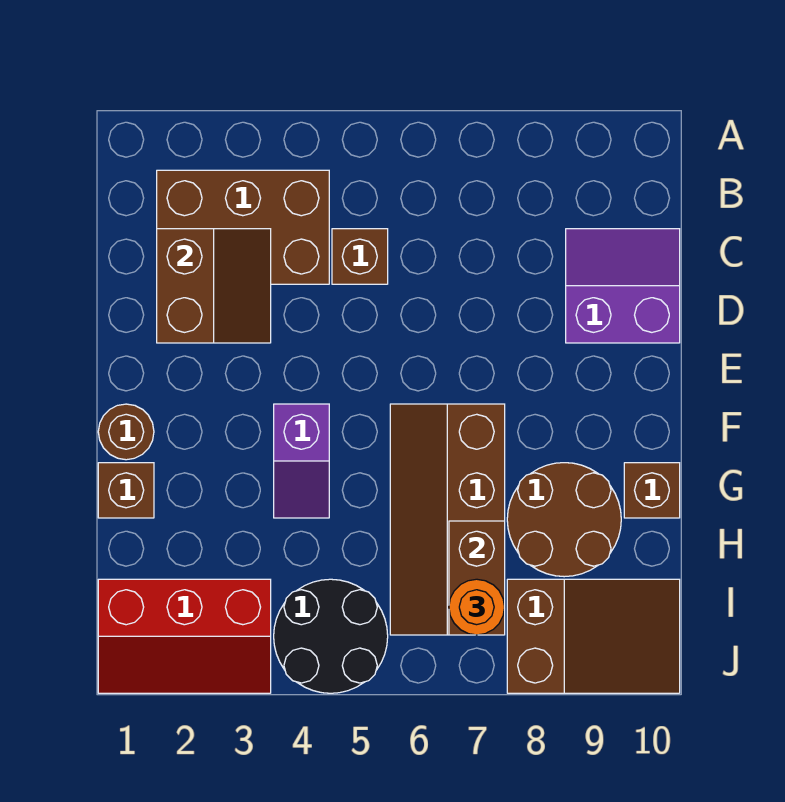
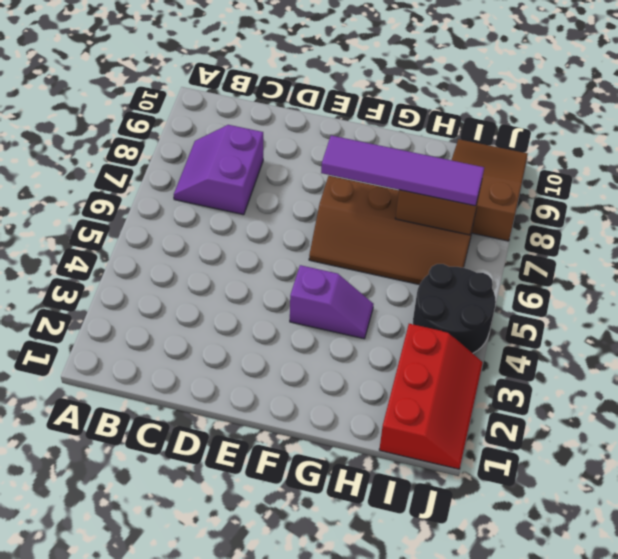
purple slope B7:C8 level 1 top C -> purple slope C9:D10 level 1 top D
purple tile F7:I7 level 3 -> orange round brick I7 level 3
none -> brown brick B2:C4 level 1
none -> brown brick C5 level 1
none -> brown round brick F1 level 1

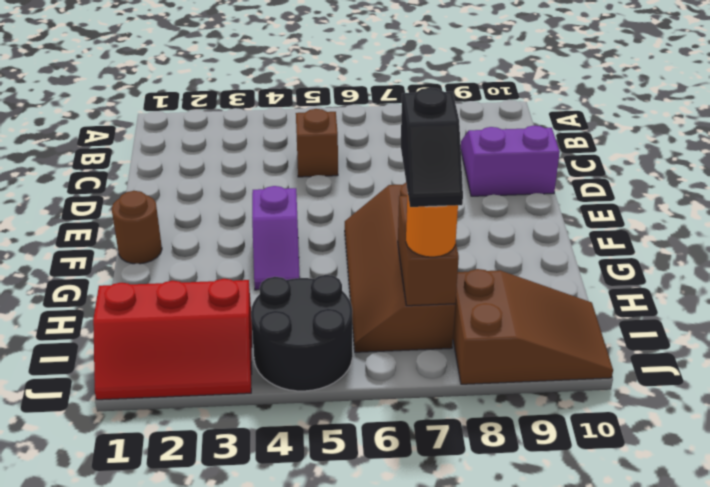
black slope H7:I7 level 4 top H -> none
none -> brown brick B2:C4 level 1
none -> brown brick G1 level 1
none -> brown round brick G8:H9 level 1

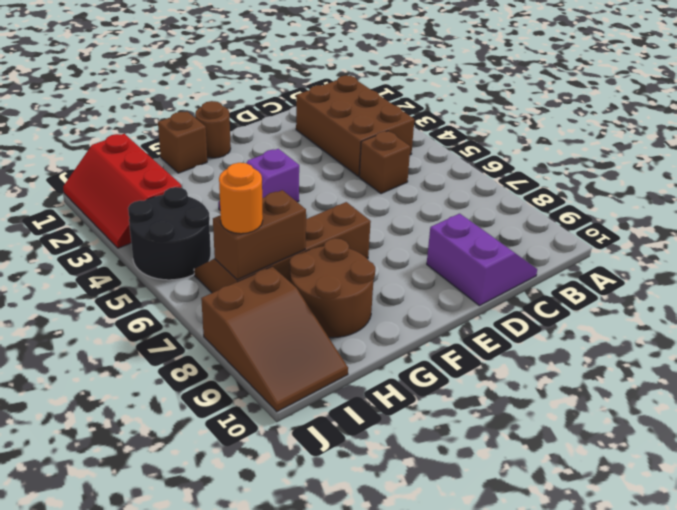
none -> brown brick G10 level 1
none -> brown slope C2:D3 level 2 top 2

